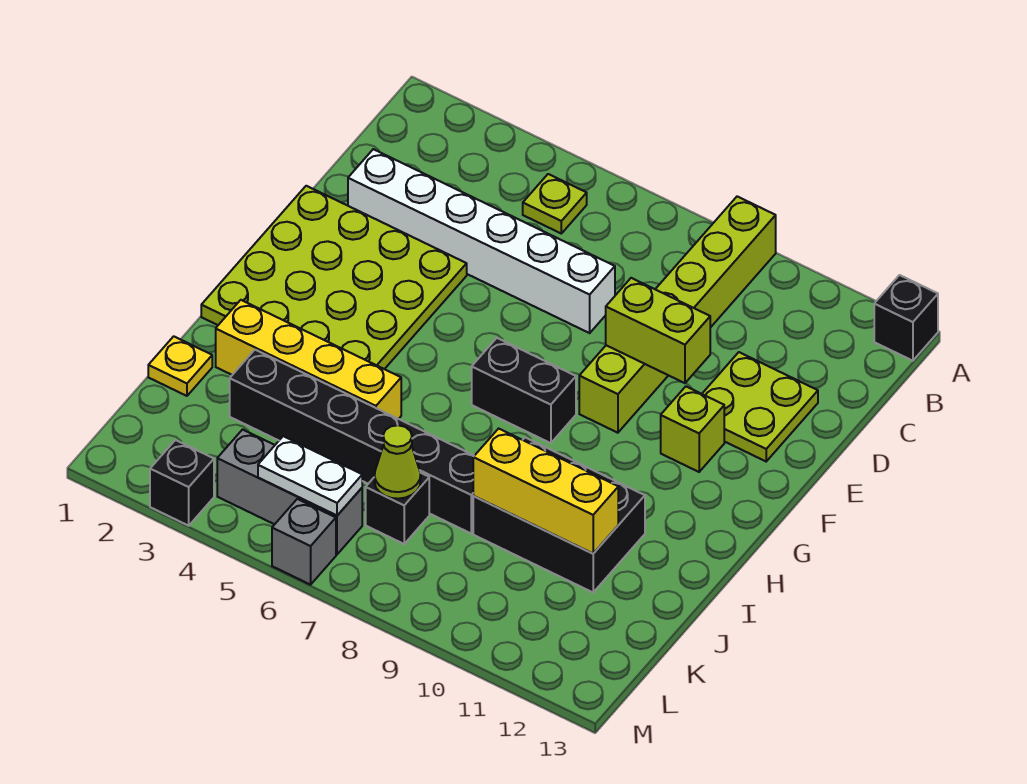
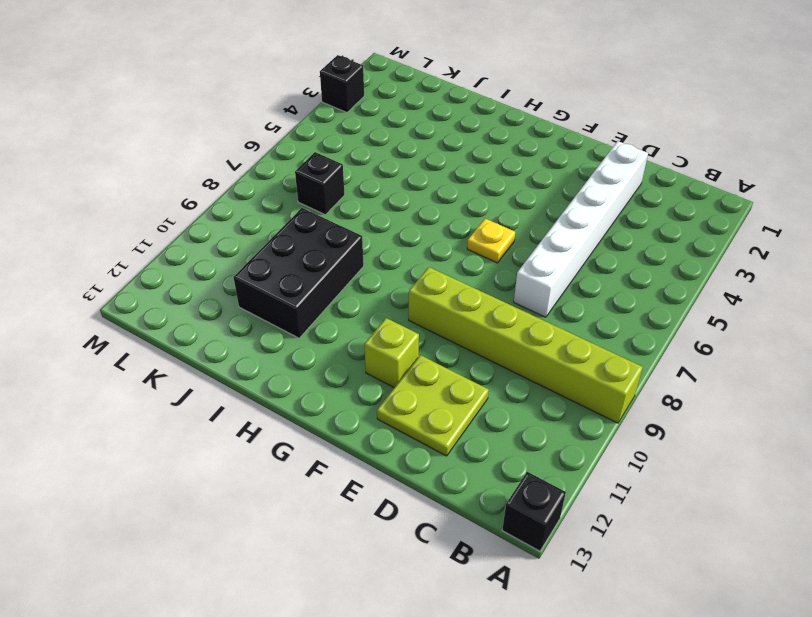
yellow plate F6 level 1 -> yellow plate J1 level 1
none -> lime plate B5 level 1
none -> lime plate E1:H4 level 1
none -> black brick G7:G8 level 1

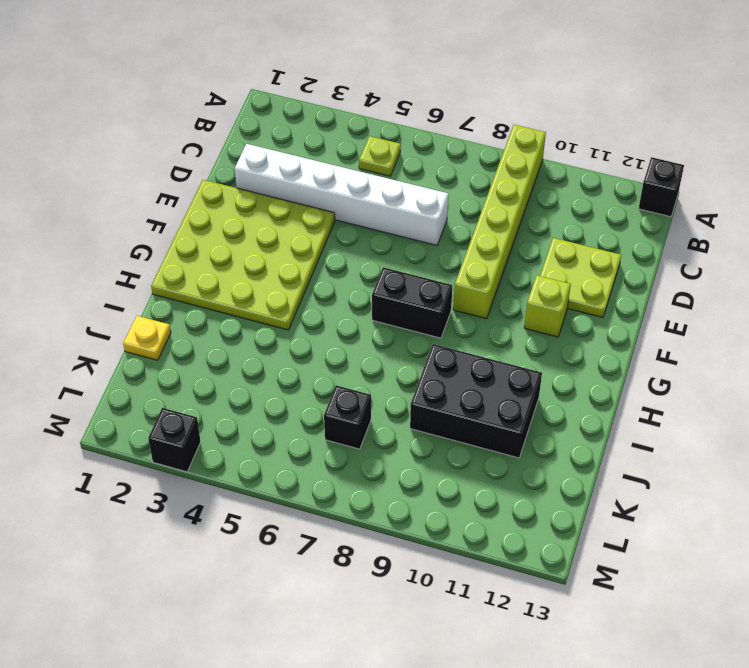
none -> yellow brick I2:I5 level 1
none -> black brick J3:J8 level 1
none -> grey brick L4:L6 level 1

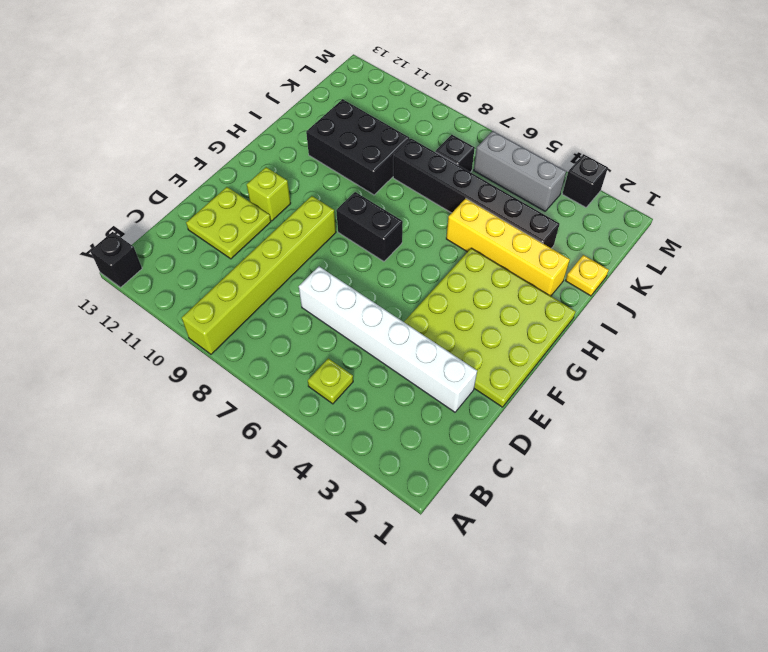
none -> grey brick M6 level 1
none -> lime brick E9:E10 level 2
none -> yellow brick J9:J11 level 2

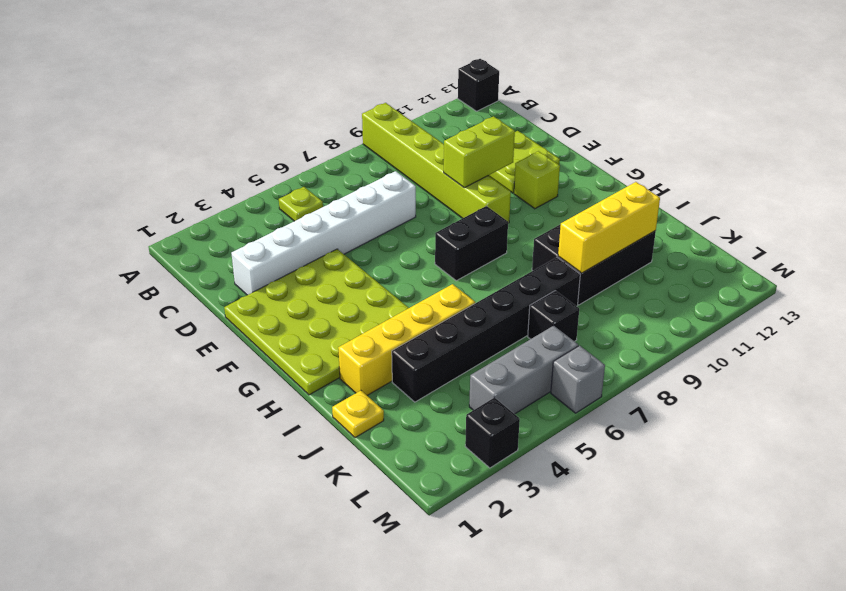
none -> lime cone K7 level 2
none -> white plate L5:L6 level 2

